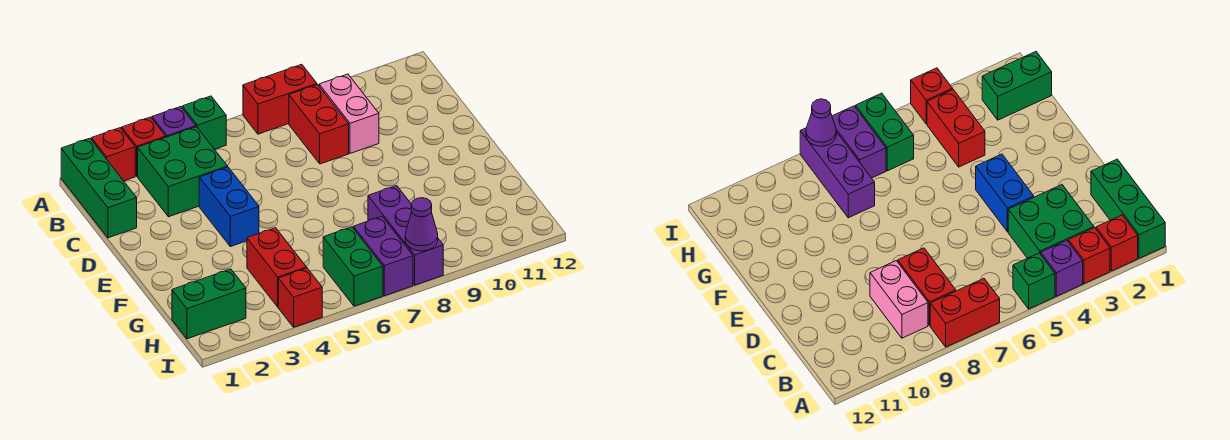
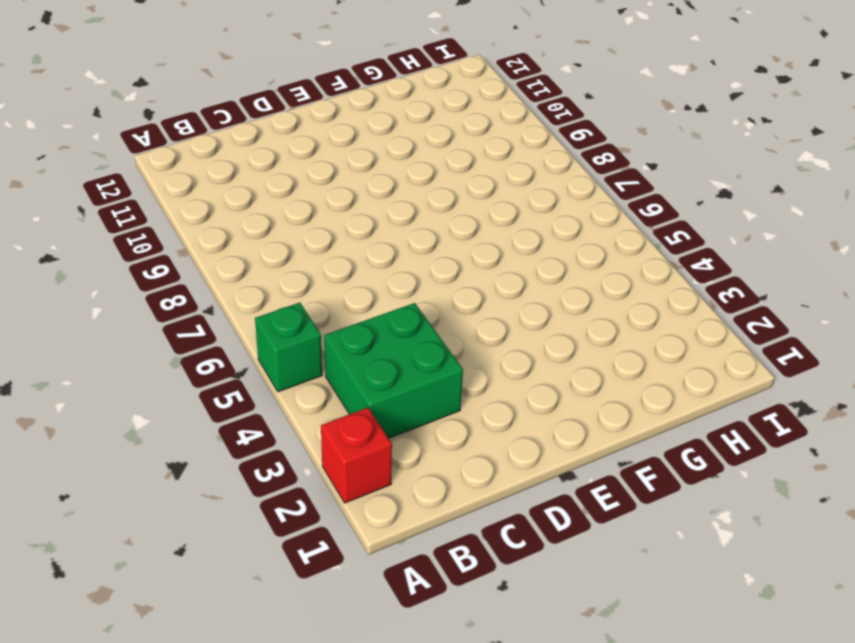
none -> green brick A1:C1 level 1
none -> red brick A3 level 1
none -> purple brick A4 level 1

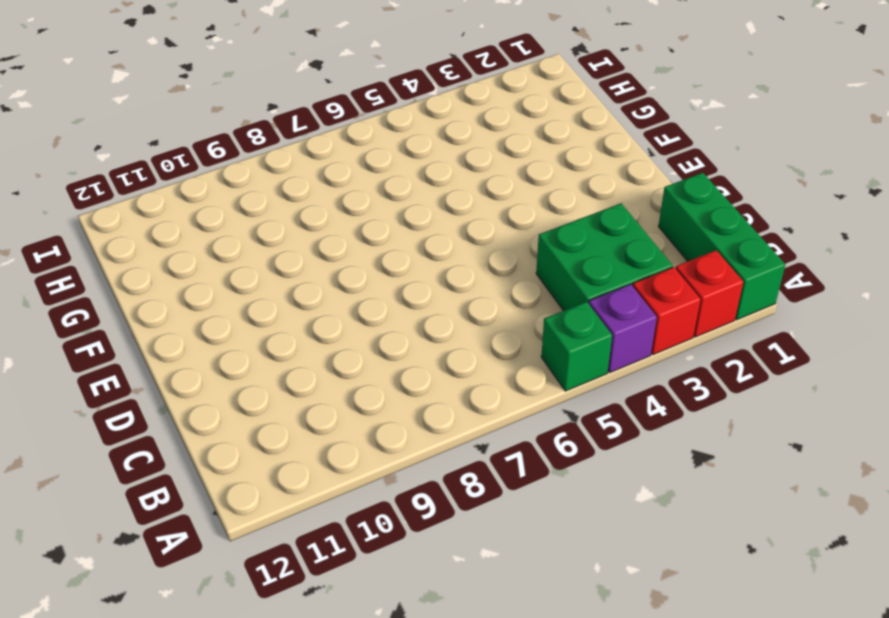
none -> red brick A7:A8 level 1
none -> red brick B8:C8 level 1
none -> pink brick B9:C9 level 1

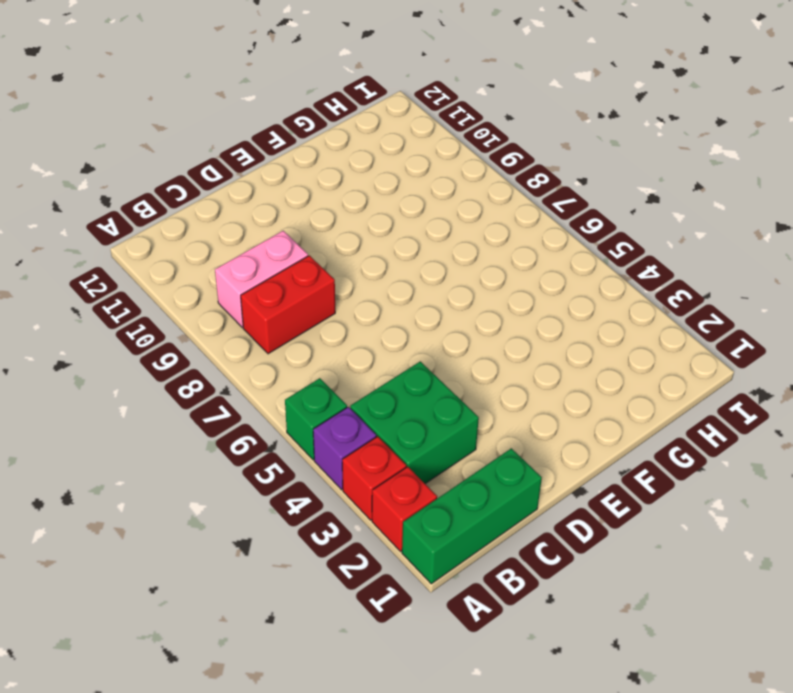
none -> red brick A7:A8 level 1
none -> blue brick D4:E4 level 1
none -> red brick G4:H4 level 1

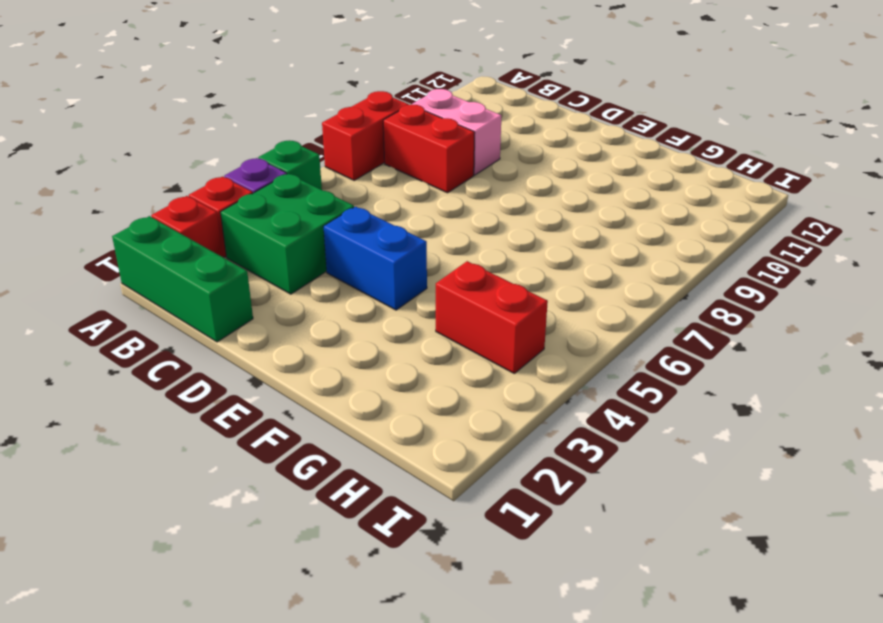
none -> purple brick G8:I8 level 1
none -> green brick H1:H2 level 1
none -> green brick H6:I6 level 1

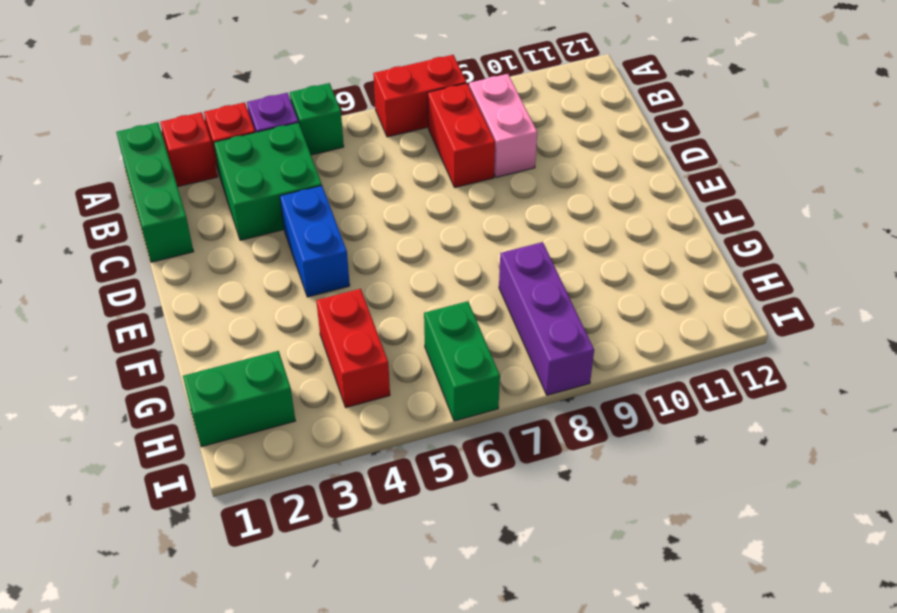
none -> purple brick H7:I7 level 1
none -> red brick I4 level 1
none -> purple cone I8 level 2

